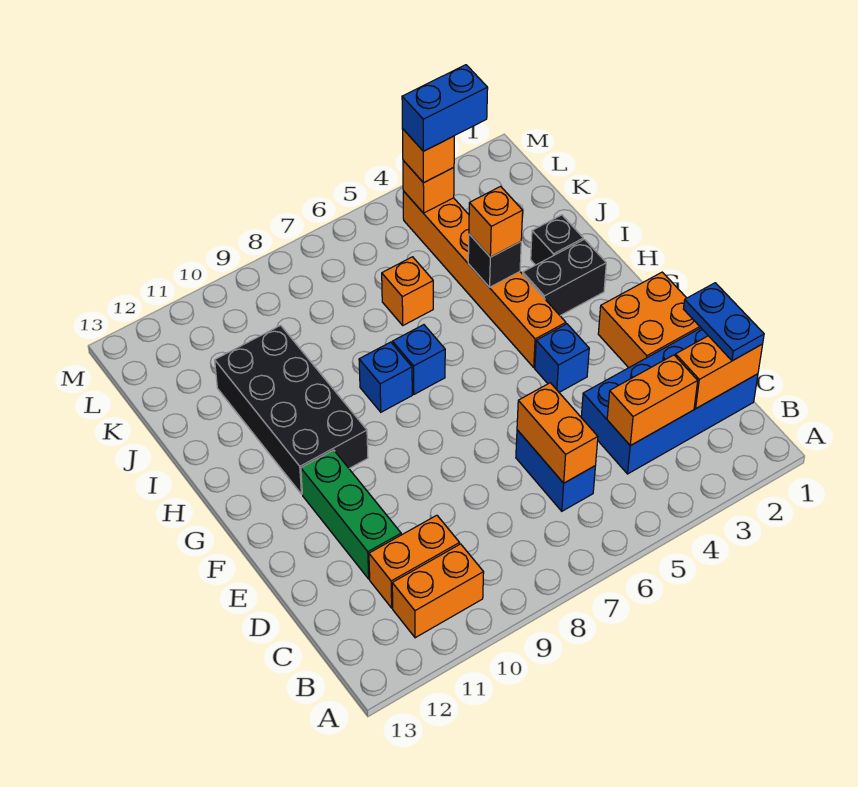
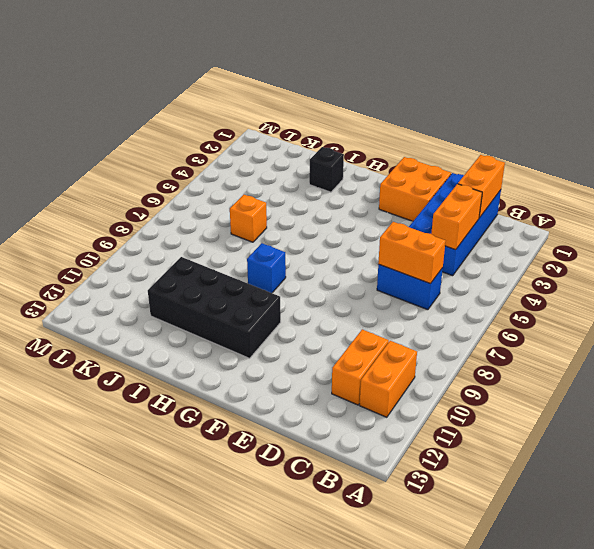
none -> green brick D11:F11 level 1
none -> blue brick F4 level 1
none -> orange brick G4:L4 level 1

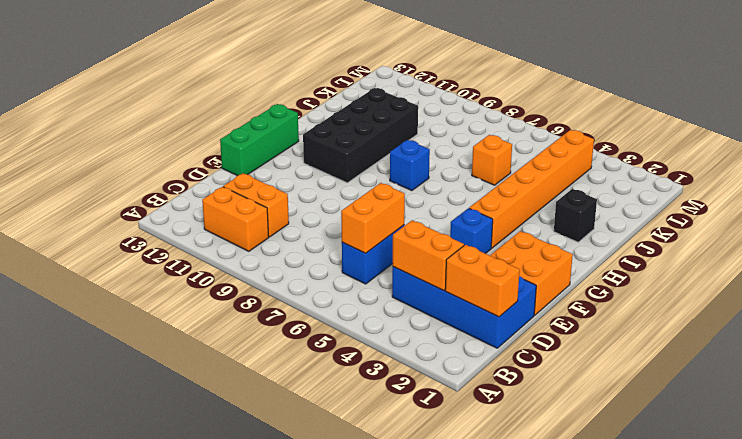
green brick E13:G13 level 1 -> green brick D11:F11 level 1
none -> black brick H2:H3 level 1
none -> blue brick H7 level 1
none -> black brick I4 level 2

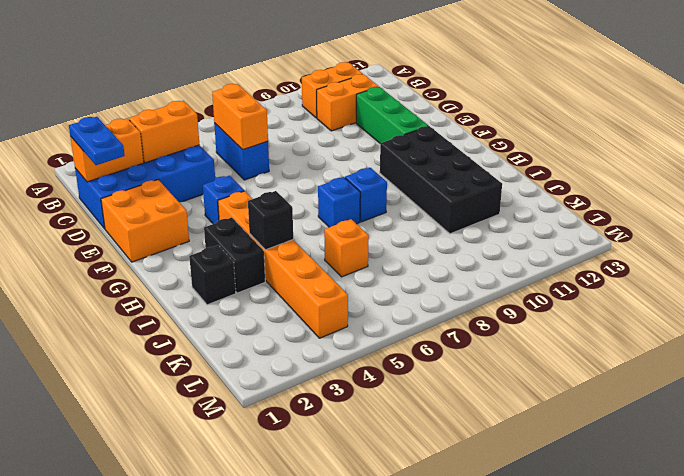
black brick H3:I3 level 1 -> black brick H2:H3 level 1
none -> orange brick L4 level 2
none -> orange brick I4 level 3
none -> orange brick L4 level 3

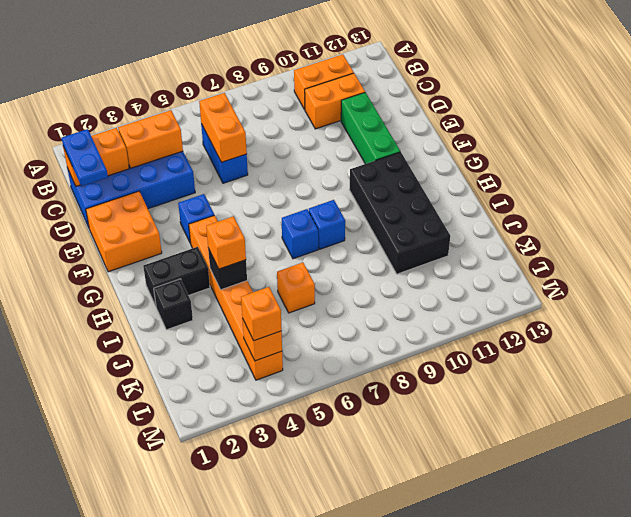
none -> blue brick L3:L4 level 4

